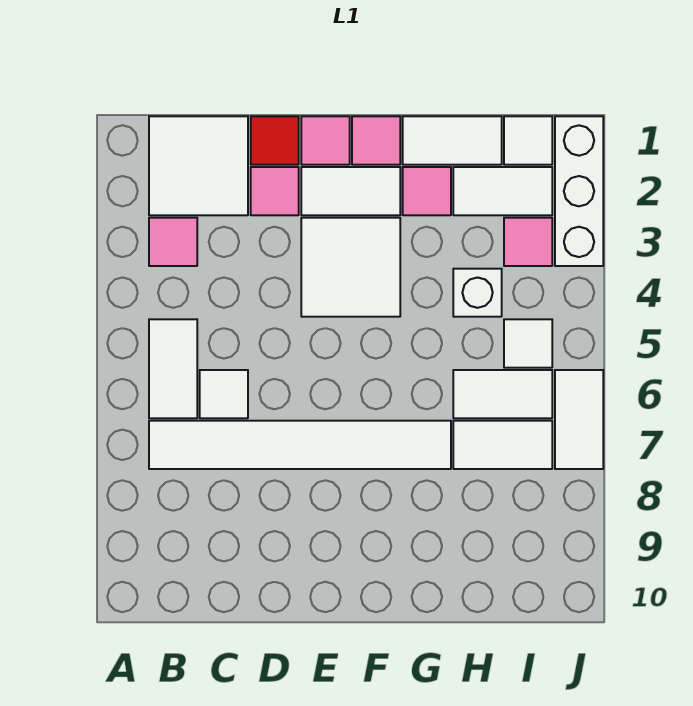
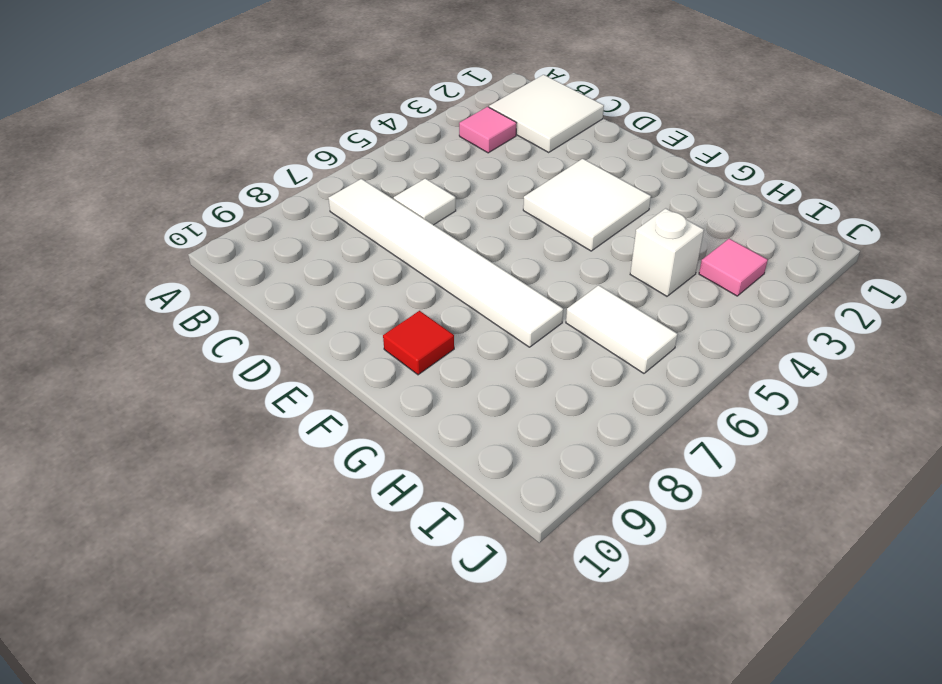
red tile F9 level 1 -> red tile D1 level 1
none -> white tile B5:B6 level 1
none -> pink tile D2 level 1
none -> pink tile E1 level 1

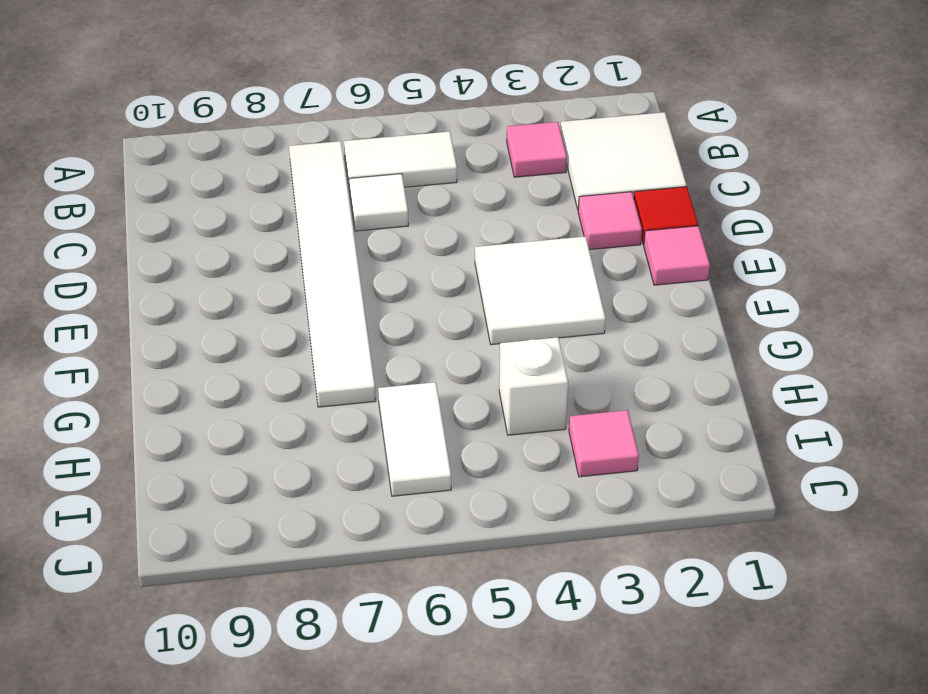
none -> white tile E2:F2 level 1
none -> pink tile F1 level 1
none -> white tile G1:H1 level 1

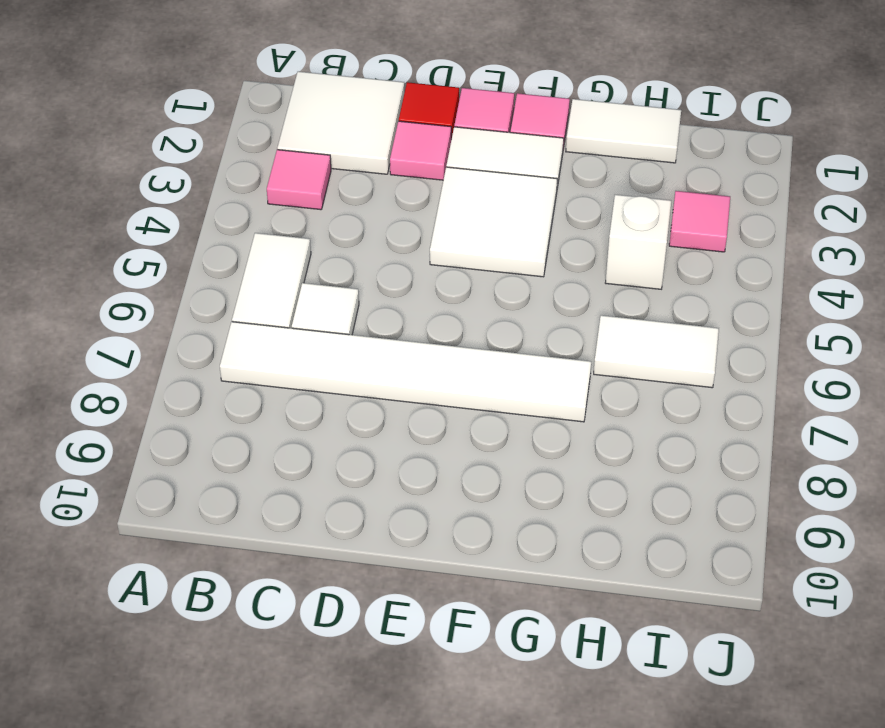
none -> pink tile G2 level 1
none -> white tile H2:I2 level 1
none -> white tile H7:I7 level 1

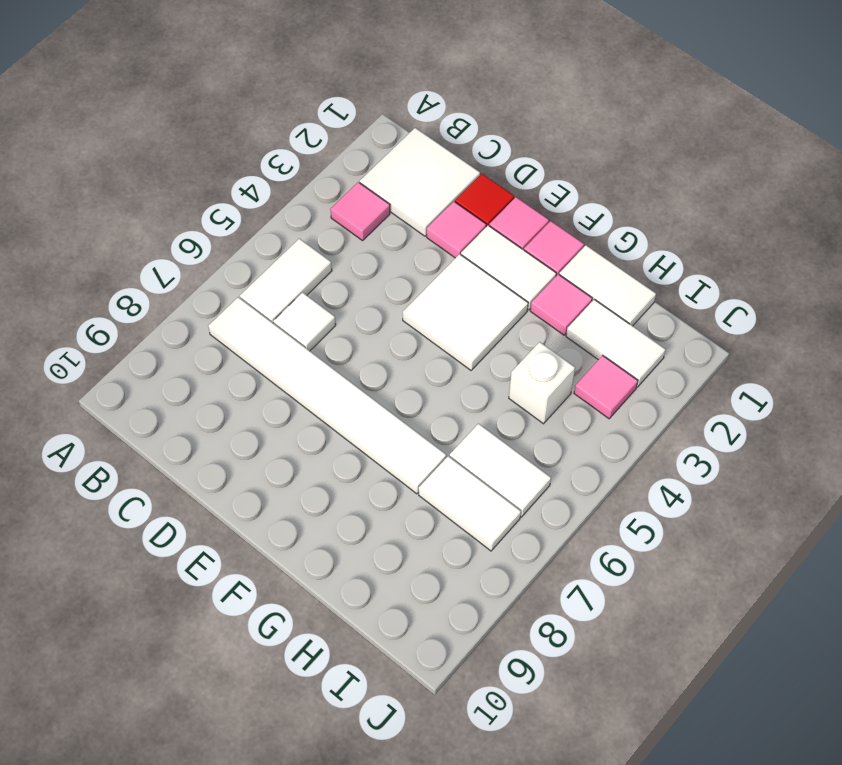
none -> white tile I1 level 1
none -> white tile I5 level 1
none -> white brick J1:J3 level 1

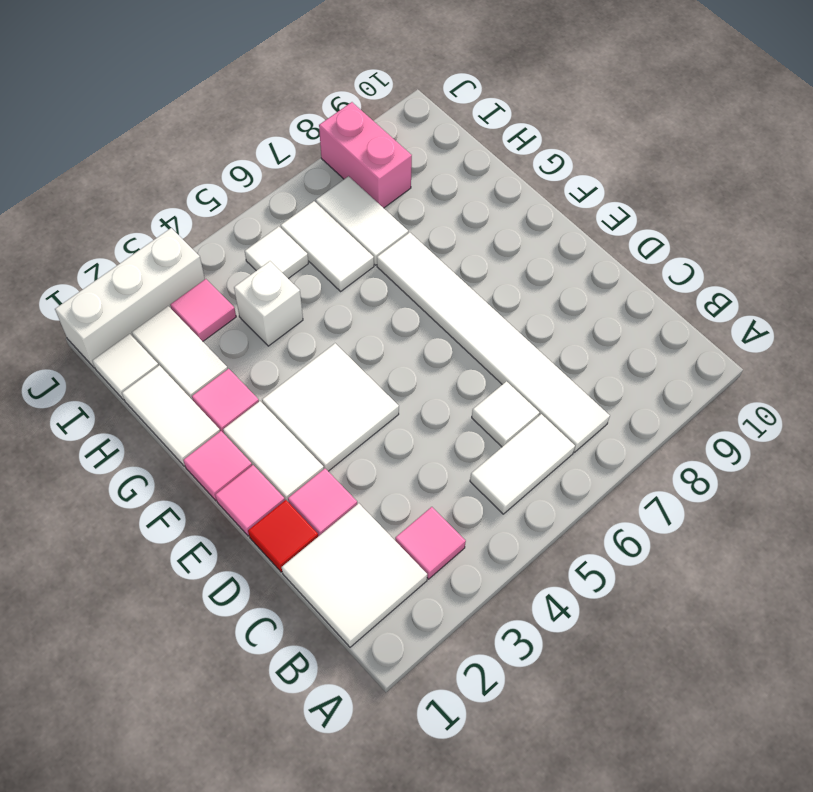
pink brick I8:J8 level 1 -> none
none -> white tile J6:J7 level 1

